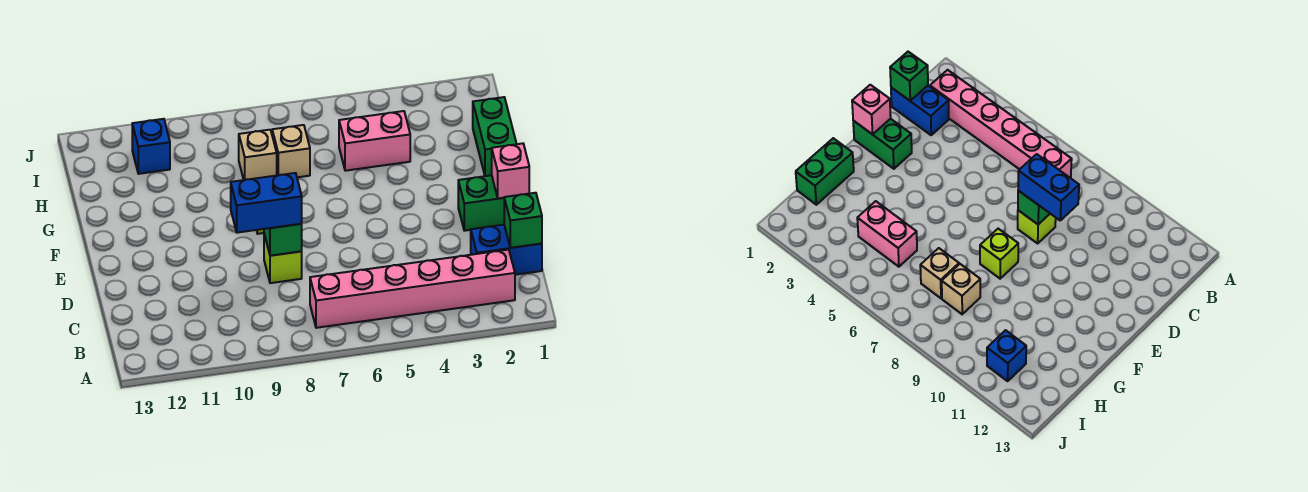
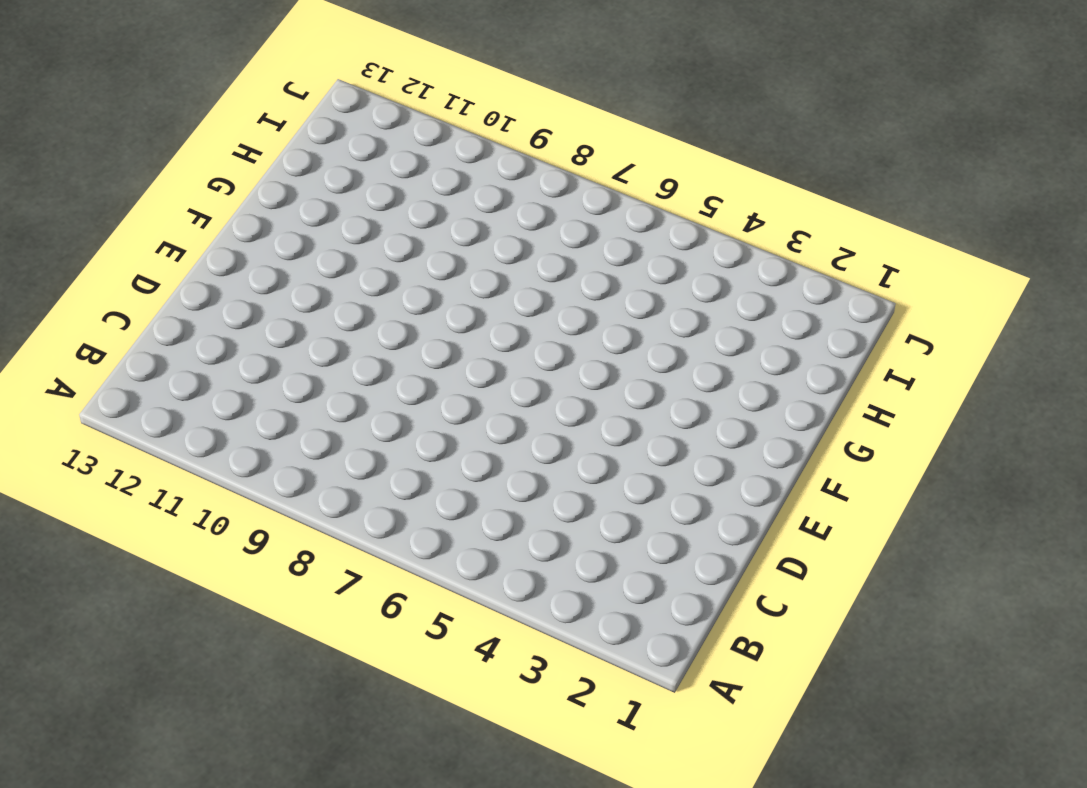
none -> pink brick B2:B7 level 1
none -> blue brick C1:C2 level 1
none -> lime brick D8 level 1

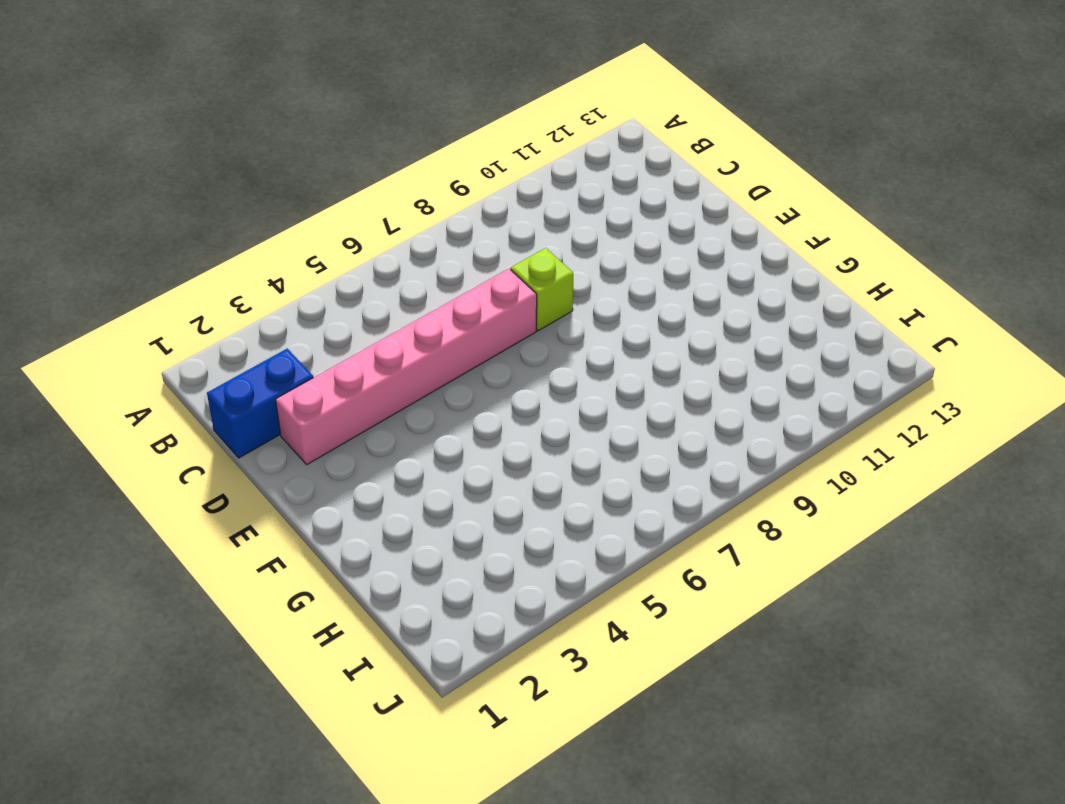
pink brick D2:D7 level 1 -> pink brick B2:B7 level 1
none -> green brick E1:E2 level 1
none -> lime brick F8 level 1
none -> green brick G1:H1 level 1

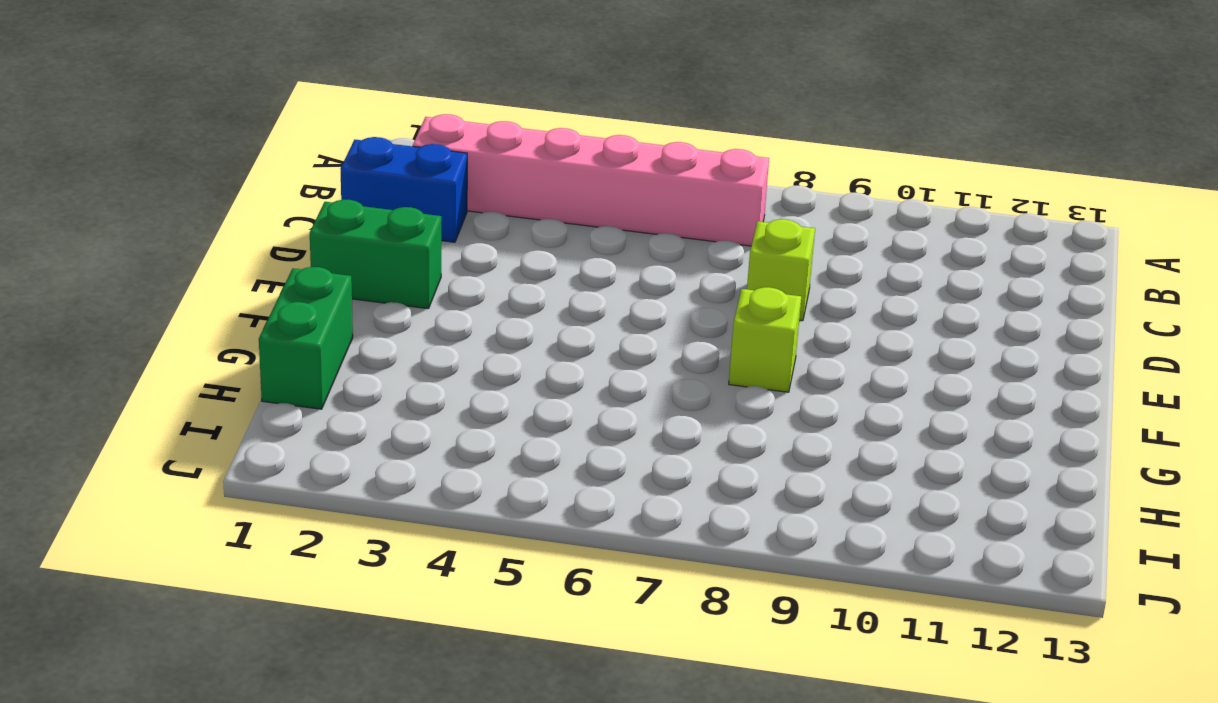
none -> pink brick H4:H5 level 1
none -> tan brick H7 level 1
none -> tan brick H8 level 1

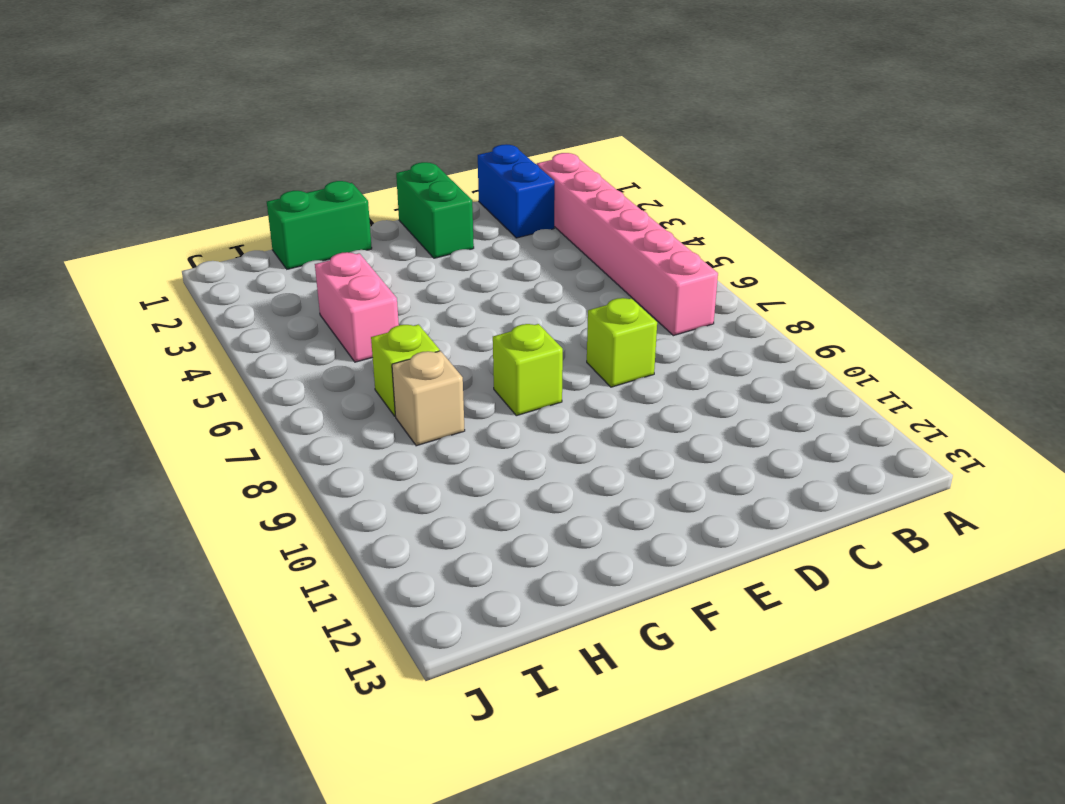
lime brick H7 level 1 -> tan brick H7 level 1
none -> blue brick I11 level 1
none -> green brick C1 level 2
none -> green brick D8 level 2

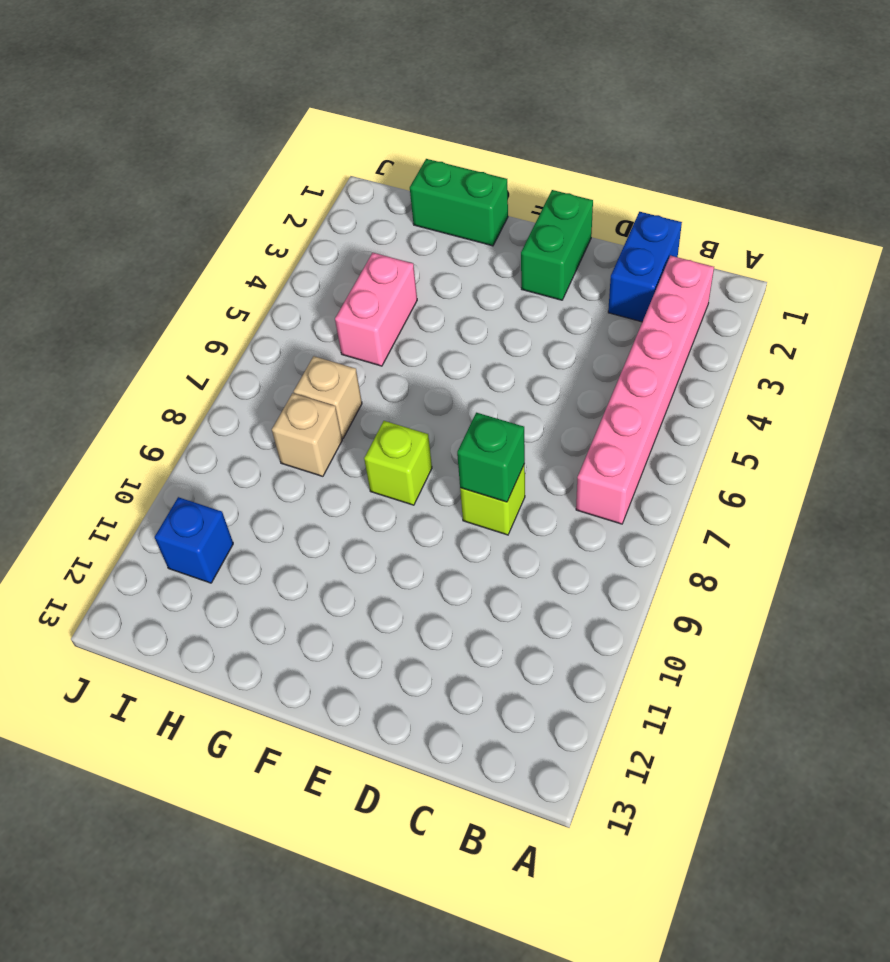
none -> green brick C1 level 2
none -> pink brick E1 level 2
none -> blue brick D8:D9 level 3

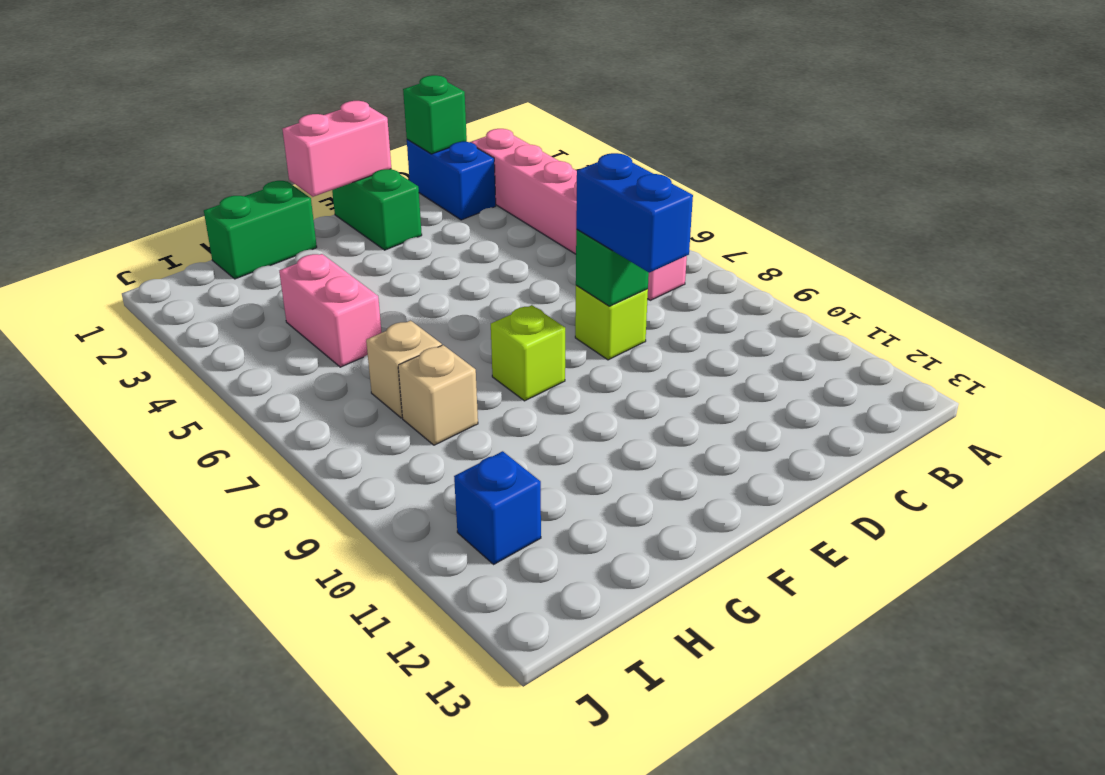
pink brick E1:F1 level 2 -> pink brick E1 level 2

